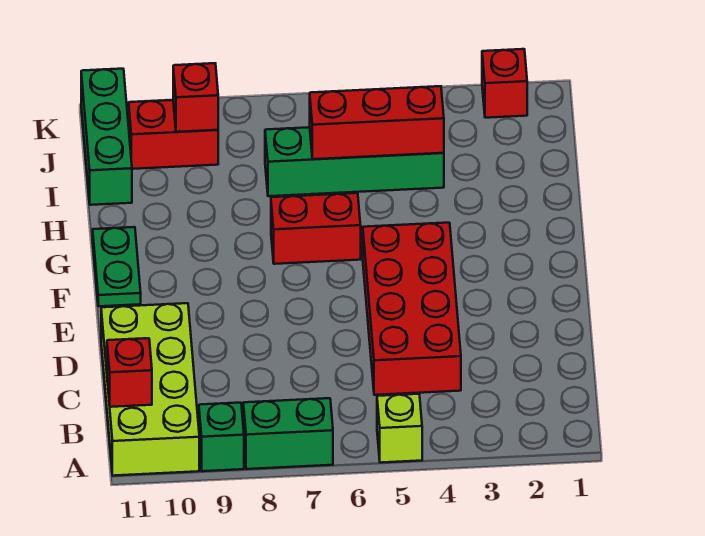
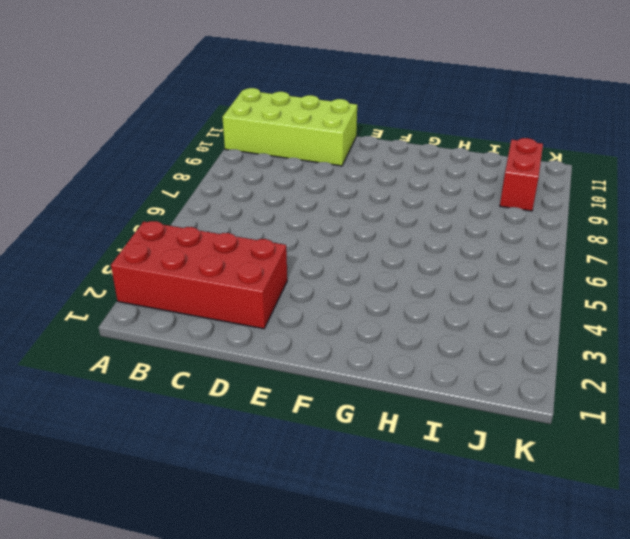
red brick A2:D3 level 1 -> red brick C4:F5 level 1
none -> lime brick A5 level 1
none -> green brick A7:A8 level 1
none -> green brick A9 level 1

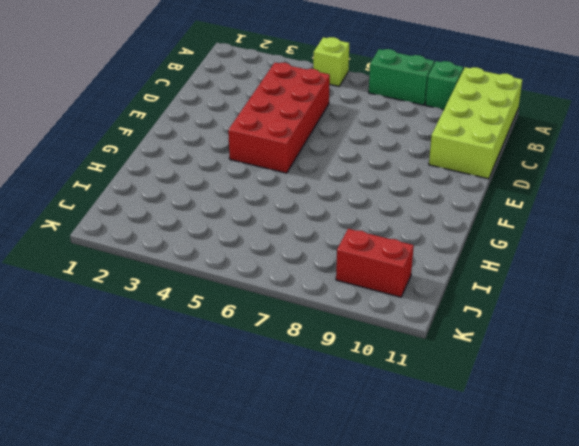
none -> green plate F11:G11 level 1
none -> red brick G6:G7 level 1
none -> green brick I4:I7 level 1

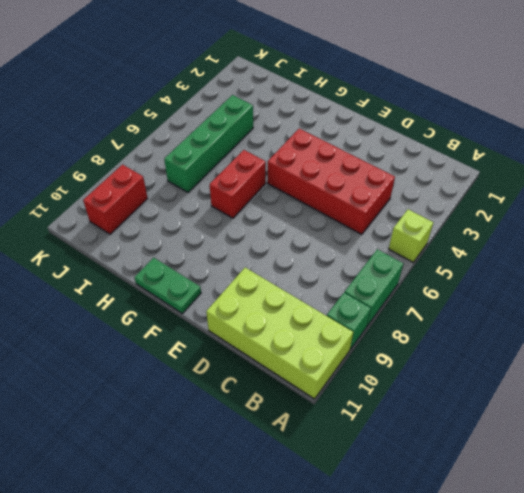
none -> green brick I11:K11 level 1
none -> red brick K2 level 1
none -> red brick B11 level 2

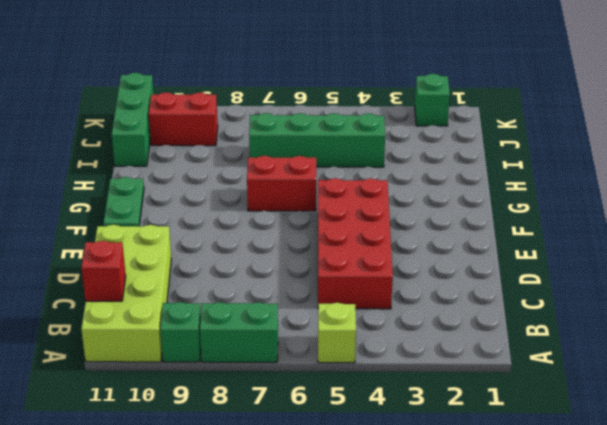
green brick K2 level 1 -> red brick K2 level 1
none -> red brick I4:I6 level 2
none -> red brick J9 level 2

